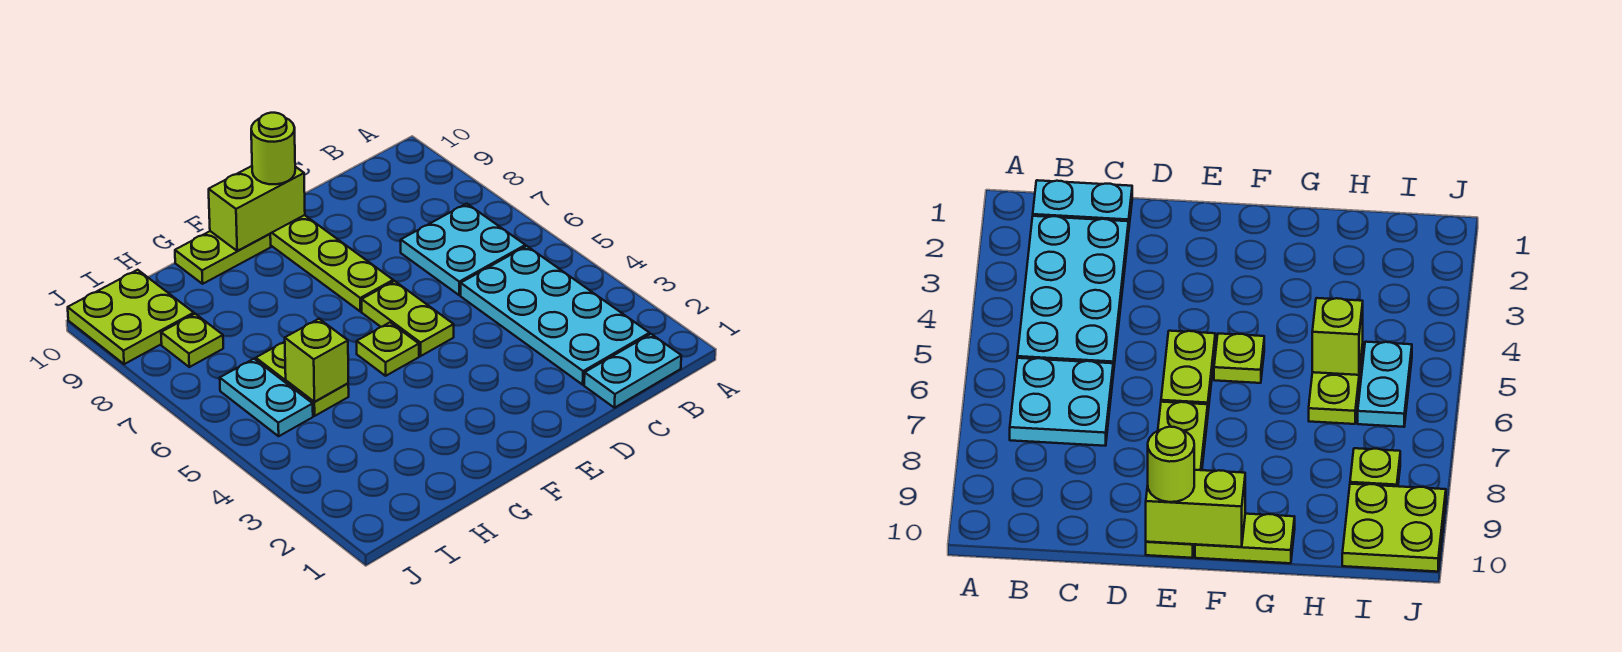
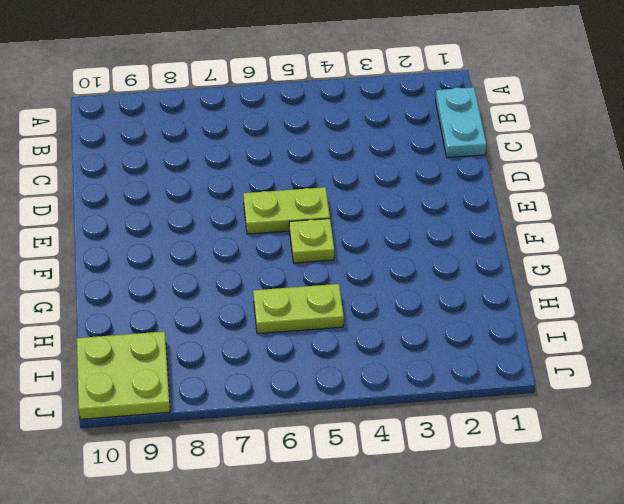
none -> cyan plate B2:C5 level 1
none -> cyan plate B6:C7 level 1
none -> lime plate E7:E10 level 1

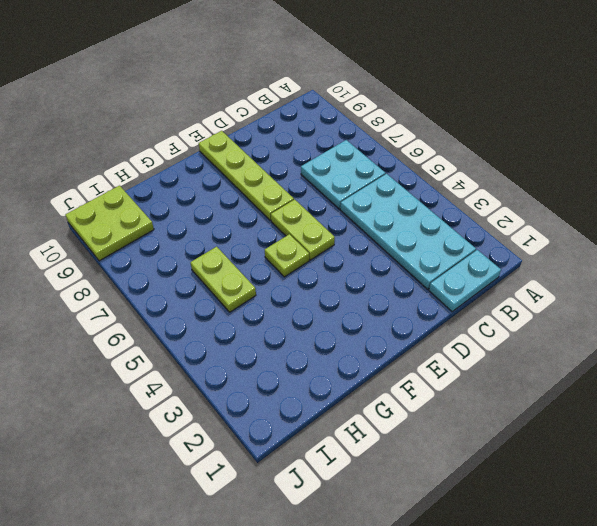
none -> lime plate F10:G10 level 1
none -> cyan plate I5:I6 level 1
none -> lime plate I8 level 1

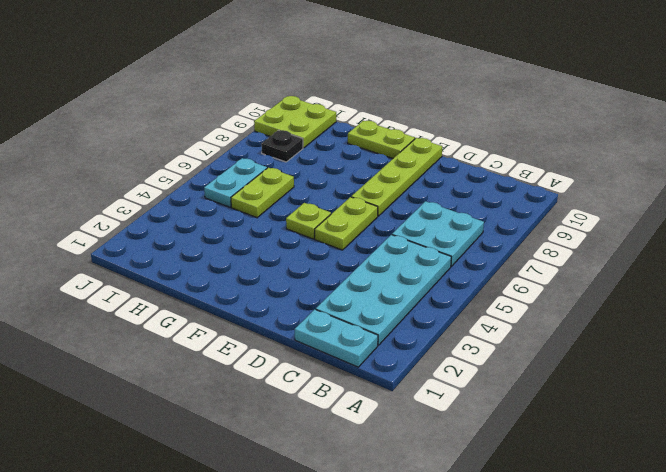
black plate I8 level 1 -> lime plate I8 level 1
none -> lime brick E10:F10 level 2
none -> lime brick H5 level 2
none -> lime round brick E10 level 3

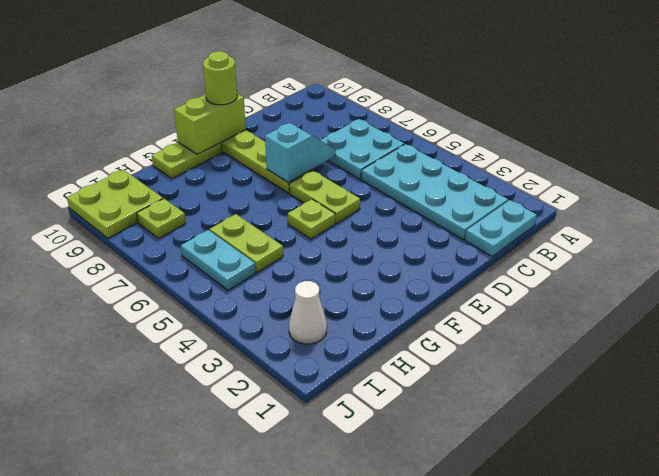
cyan slope D7:E7 level 2 top E -> none
white cone I2 level 1 -> none
none -> lime brick H5 level 2

